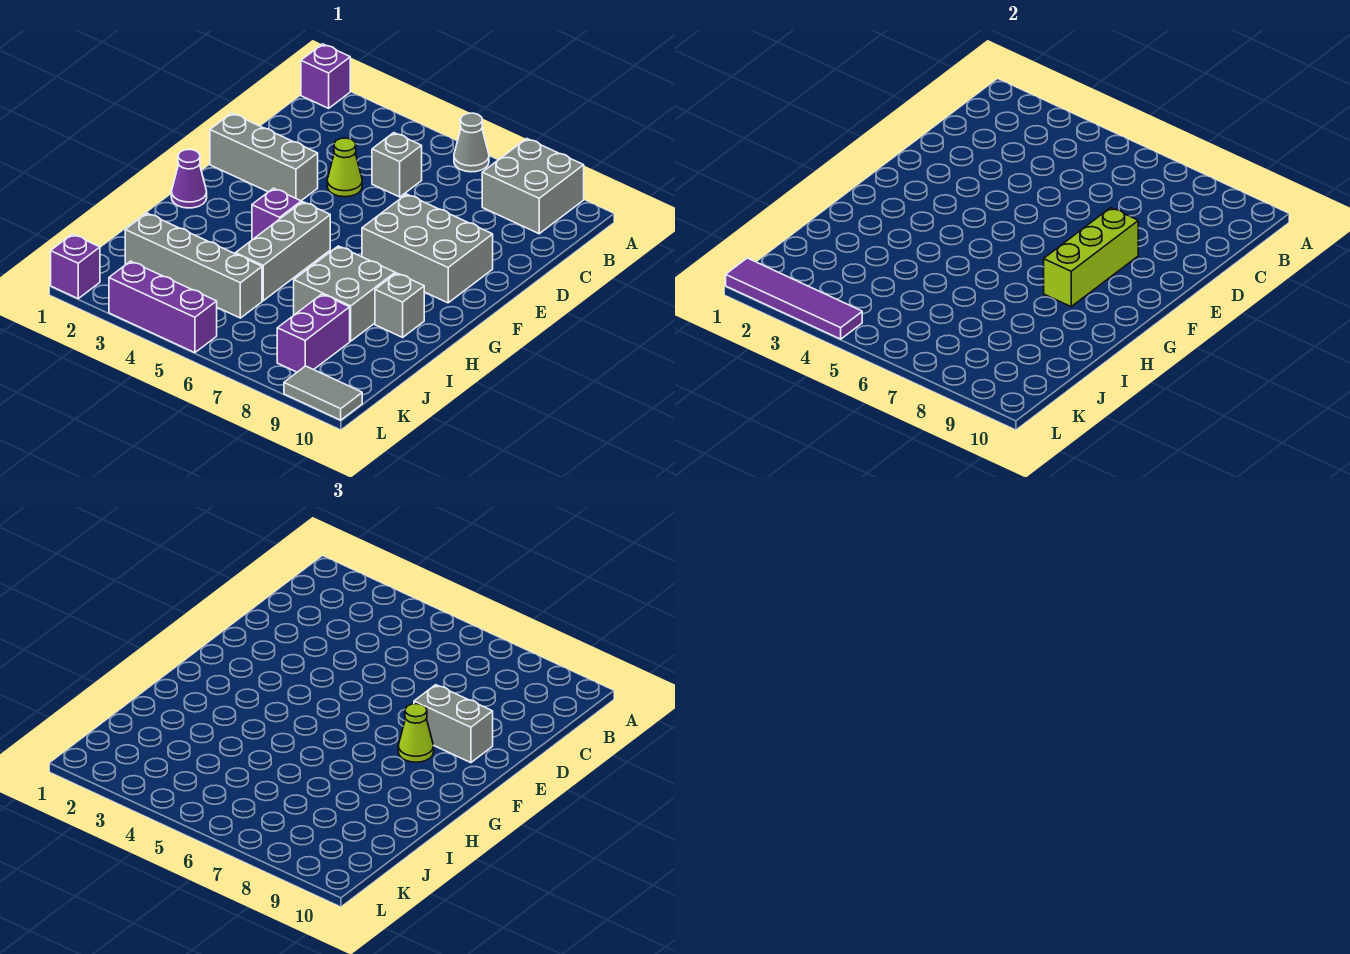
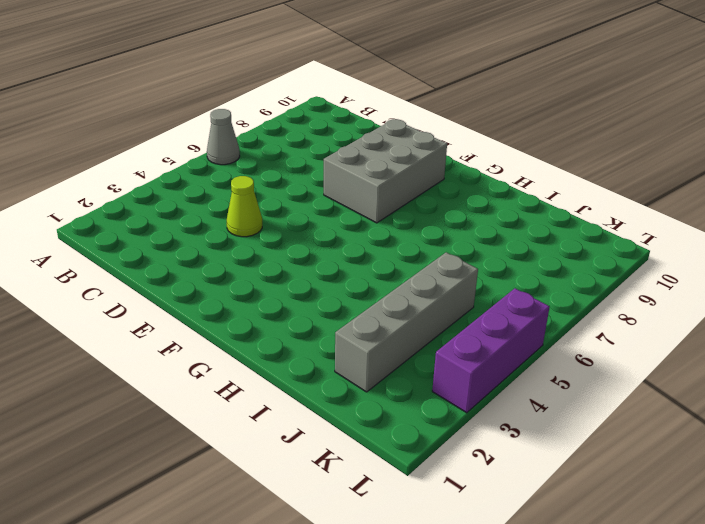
none -> purple brick A1 level 1
none -> grey brick A8:B9 level 1
none -> grey brick C5 level 1

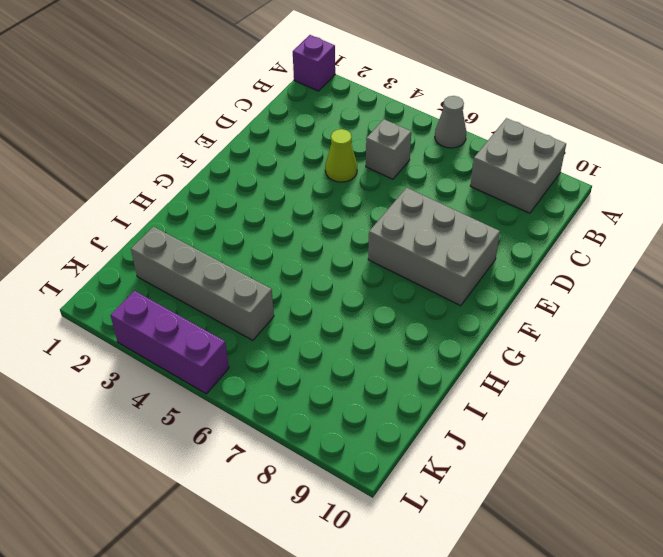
none -> grey brick E1:E3 level 1
none -> purple cone G1 level 1
none -> purple brick G4 level 1

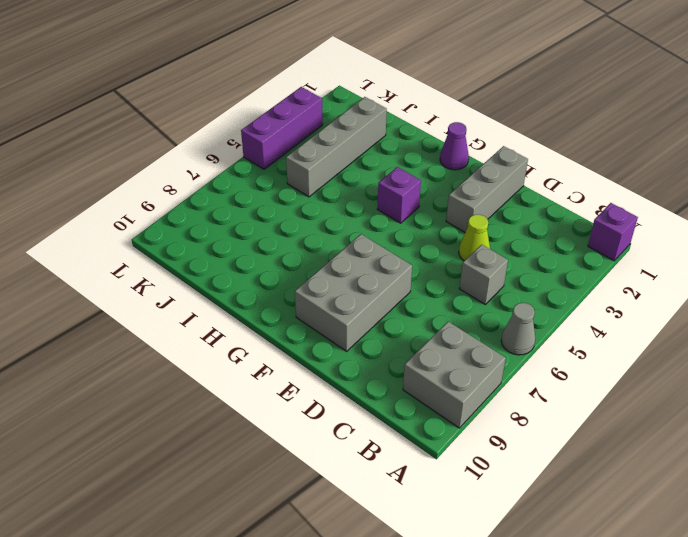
none -> grey brick G5:I5 level 1
none -> grey brick H7:I8 level 1
none -> grey brick H9 level 1

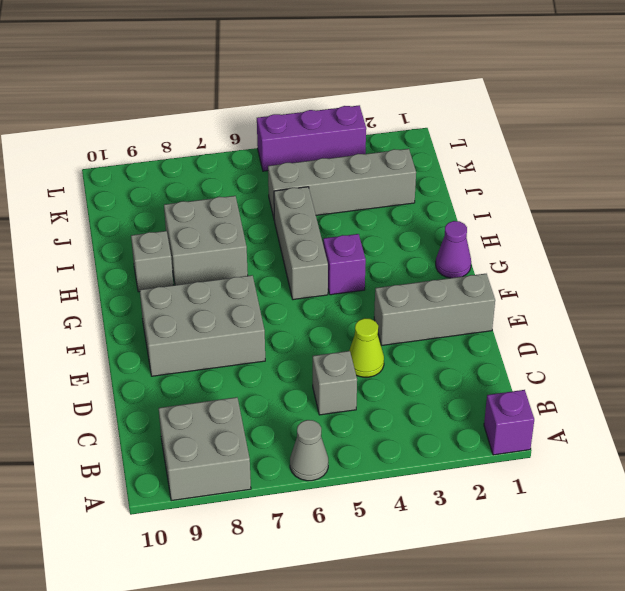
none -> purple brick J8:K8 level 1
none -> purple brick L1 level 1
none -> grey tile L9:L10 level 1

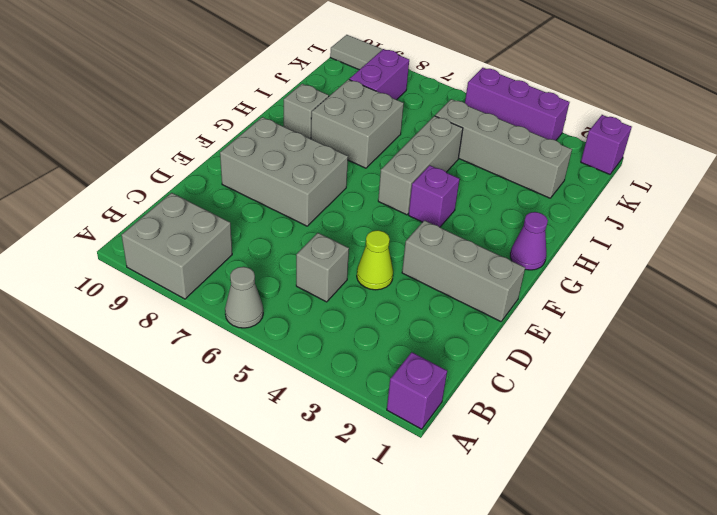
none -> lime brick E8:G8 level 2
none -> purple tile L1:L4 level 2
none -> grey brick E8:E9 level 3

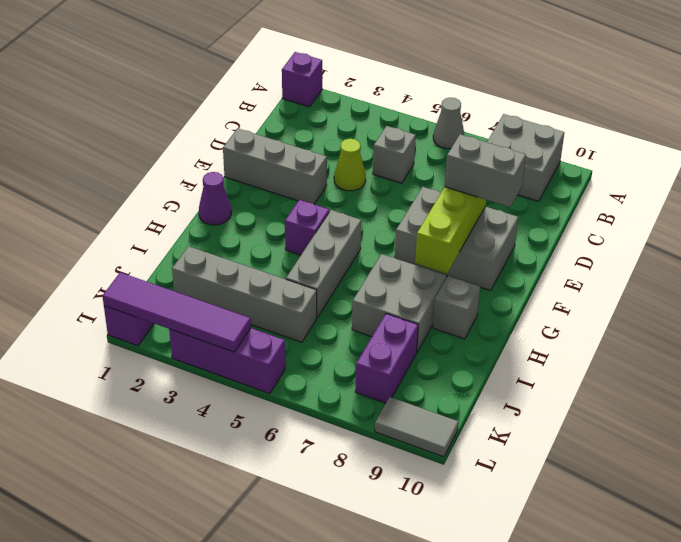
none -> lime cone F8 level 3

